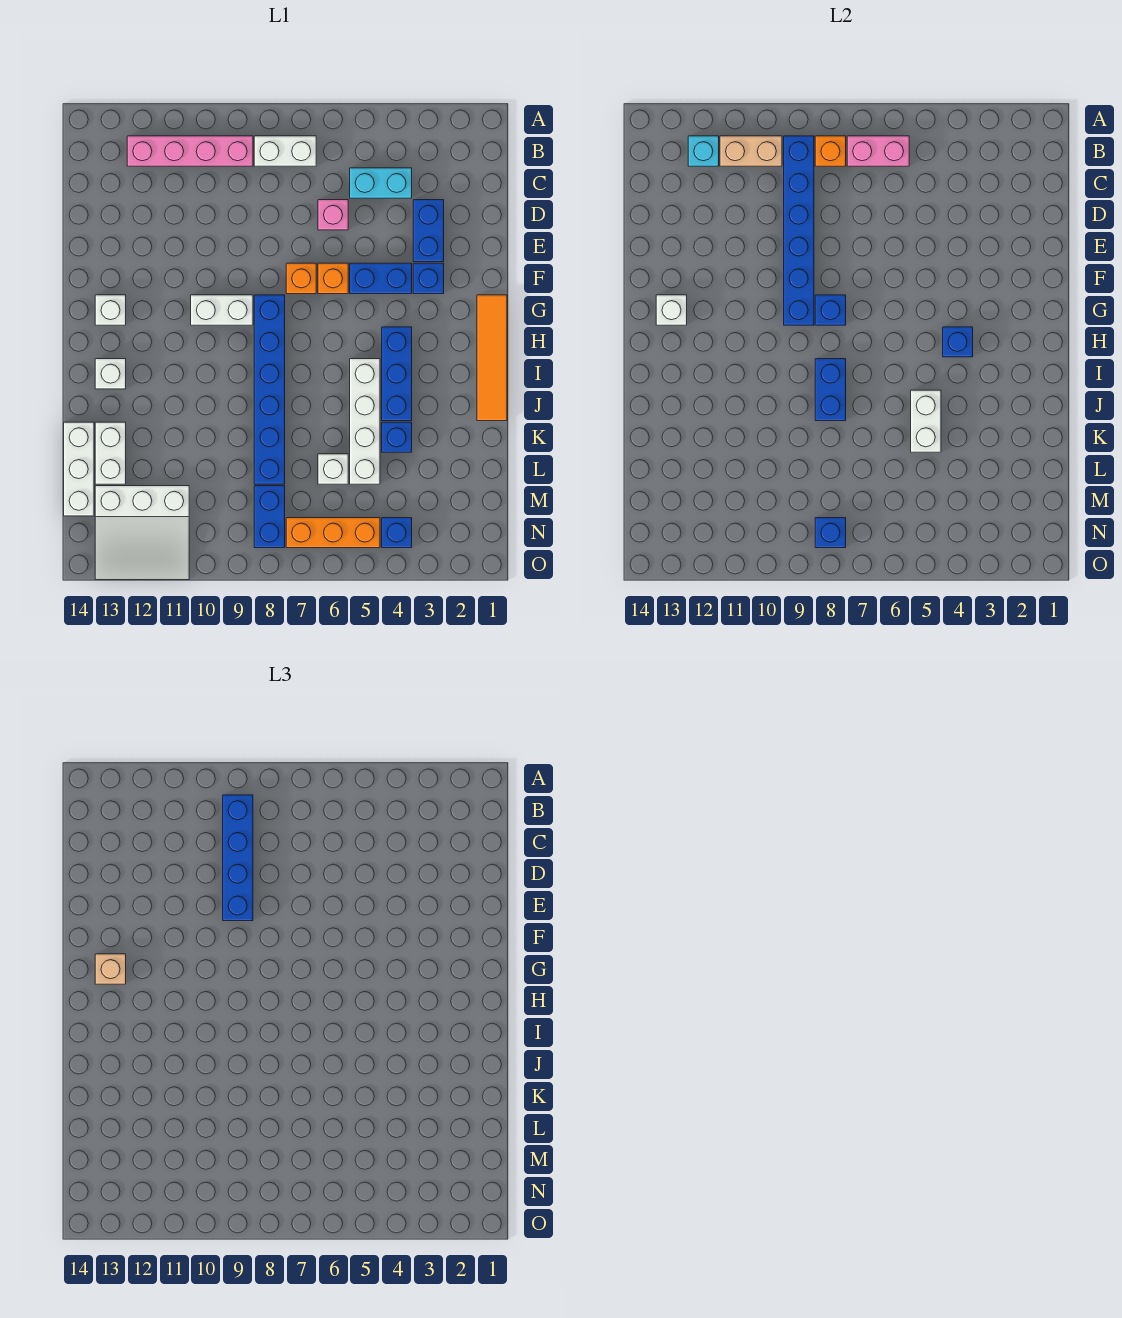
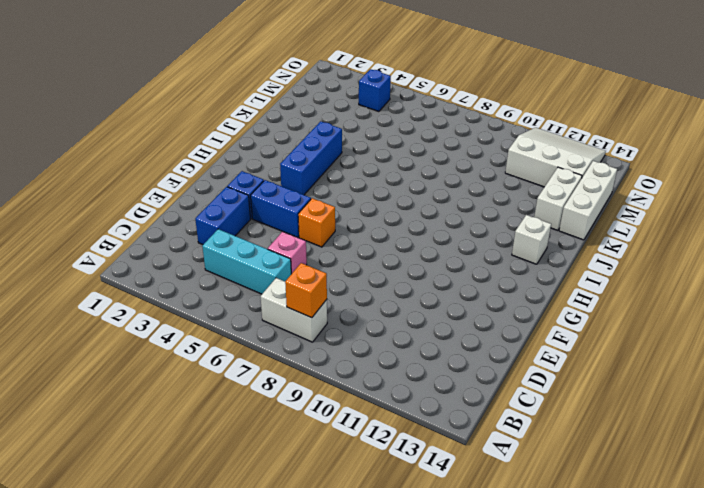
cyan brick C4:C6 level 1 -> cyan brick C4:C5 level 1
none -> pink brick B9:B12 level 1
none -> orange brick F7 level 1
none -> orange tile G1:J1 level 1
none -> blue brick G8:L8 level 1

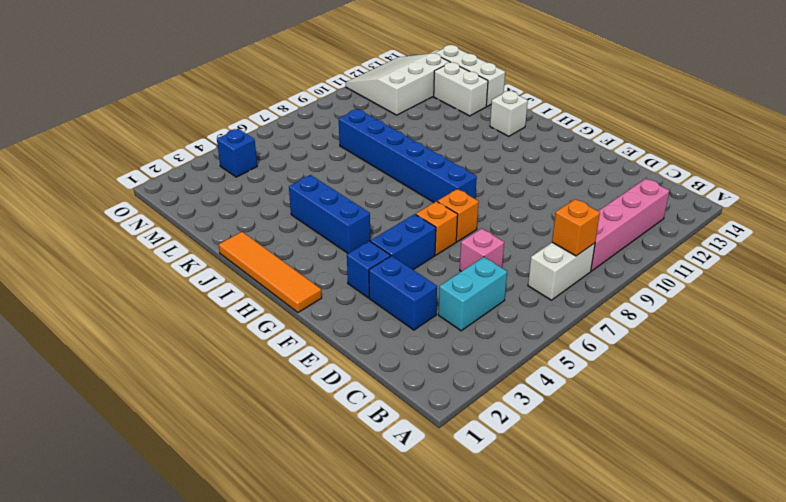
none -> white brick G9:G10 level 1
none -> white brick G13 level 1
none -> white brick I5:L5 level 1
none -> blue brick K4 level 1

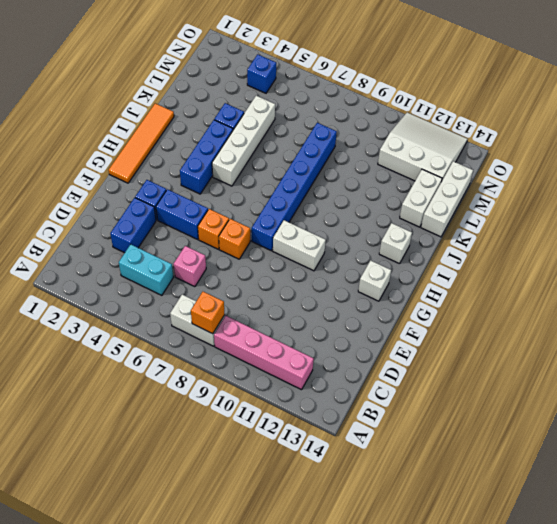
none -> white brick L6 level 1
none -> blue brick M8:N8 level 1
none -> orange brick N5:N7 level 1
none -> pink brick B6:B7 level 2

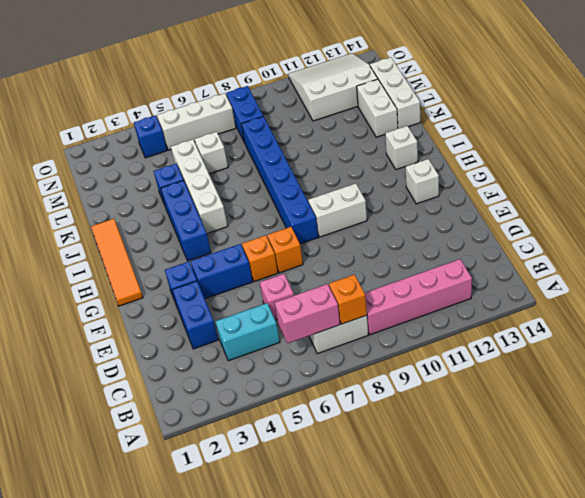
white brick N5:N7 level 1 -> orange brick N5:N7 level 1
none -> blue brick B9:G9 level 2
none -> tan brick B10:B11 level 2
none -> cyan brick B12 level 2
none -> blue brick G8 level 2

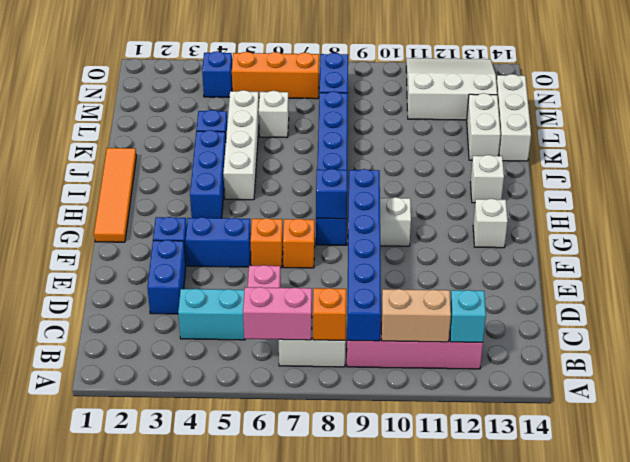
none -> white brick G13 level 2
none -> blue brick H4 level 2
none -> blue brick I8:J8 level 2
none -> white brick J5:K5 level 2

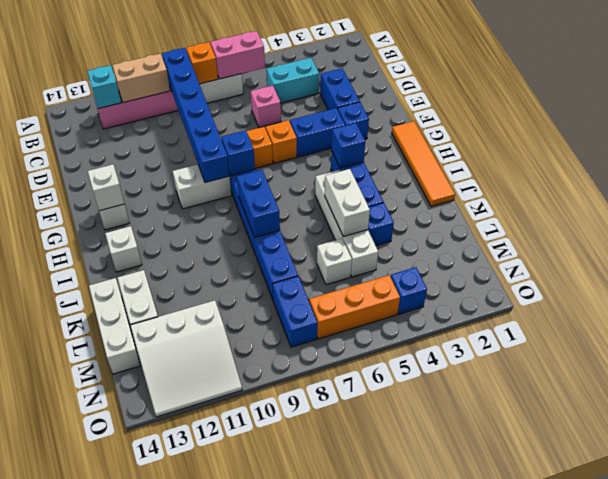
none -> blue brick N8 level 2
none -> blue brick B9:E9 level 3
none -> tan brick G13 level 3

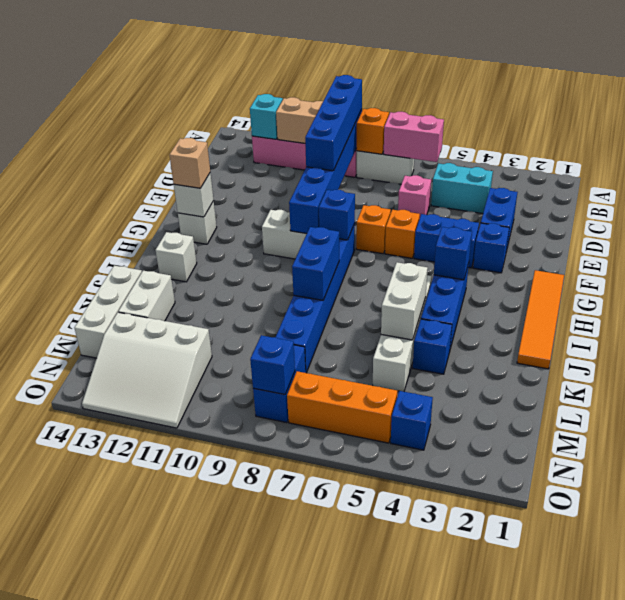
none -> white brick L6 level 1

